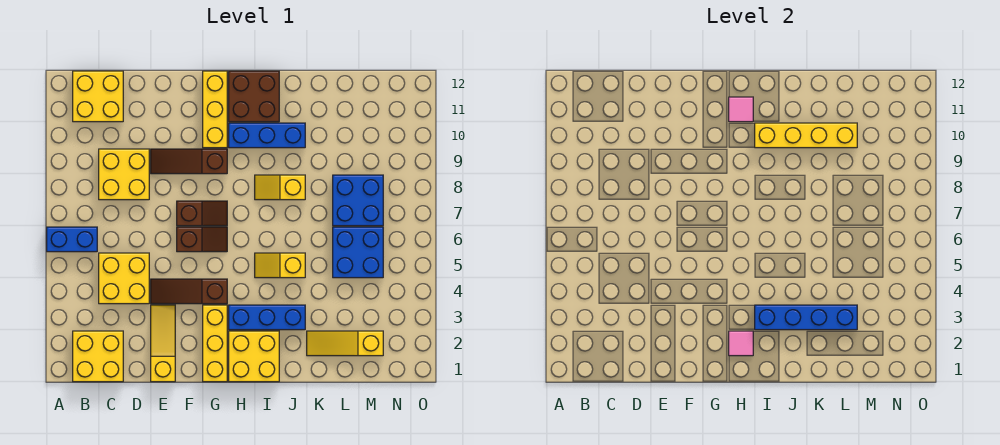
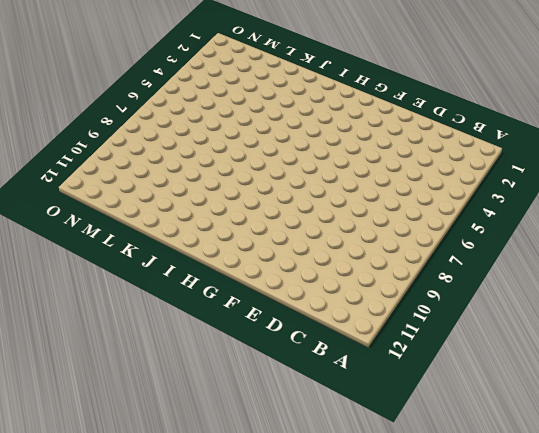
none -> blue brick A6:B6 level 1
none -> yellow brick B1:C2 level 1
none -> yellow brick B11:C12 level 1

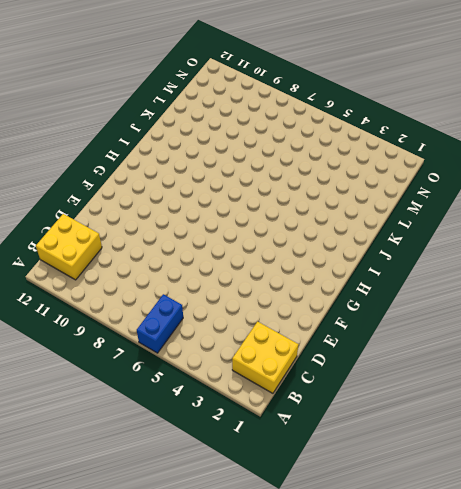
none -> yellow brick C4:D5 level 1
none -> yellow brick C8:D9 level 1
none -> yellow slope E1:E3 level 1 top 1

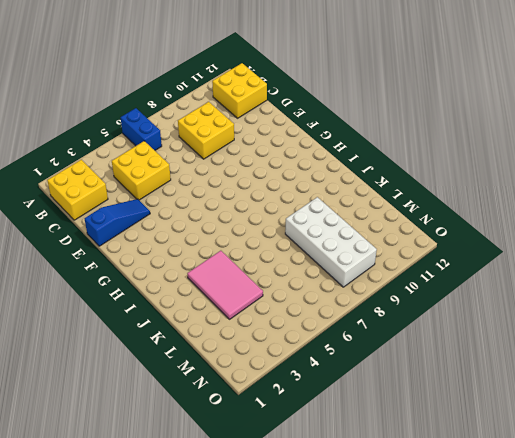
blue slope E1:E3 level 1 top 1 -> yellow slope E1:E3 level 1 top 1
pink tile J3:L4 level 1 -> blue brick H3:J3 level 1
white brick K8:N9 level 1 -> blue brick L7:M8 level 1
none -> brown slope E4:G4 level 1 top G
none -> brown slope E9:G9 level 1 top G
none -> brown slope F6:G6 level 1 top F

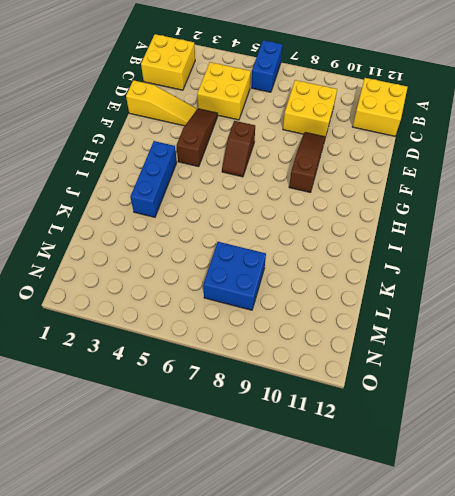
none -> brown slope F7:G7 level 1 top F
none -> yellow brick G1:G3 level 1
none -> yellow brick G10:G12 level 1

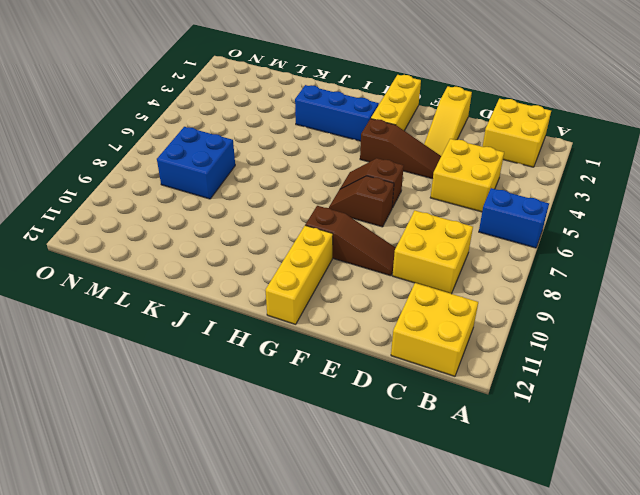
none -> yellow brick H1:I2 level 1
none -> blue brick H10:J10 level 1
none -> brown brick H11:I12 level 1

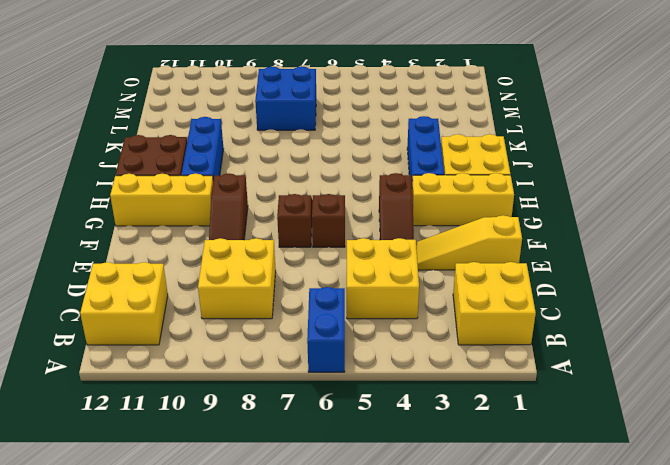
none -> yellow slope I5:J5 level 1 top J
none -> yellow slope I8:J8 level 1 top J
none -> yellow slope K2:M2 level 1 top M

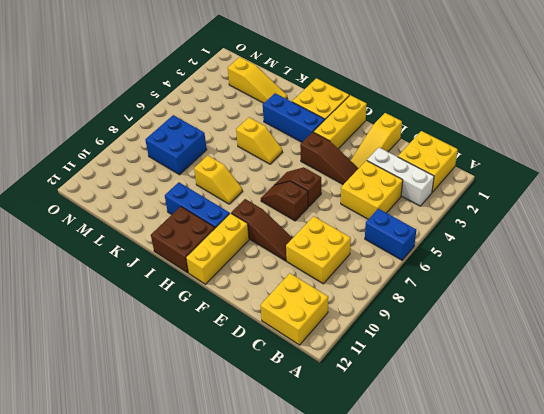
white brick B3:D3 level 1 -> none
none -> blue brick L5:M6 level 1
none -> pink tile H2 level 2
none -> pink tile H11 level 2

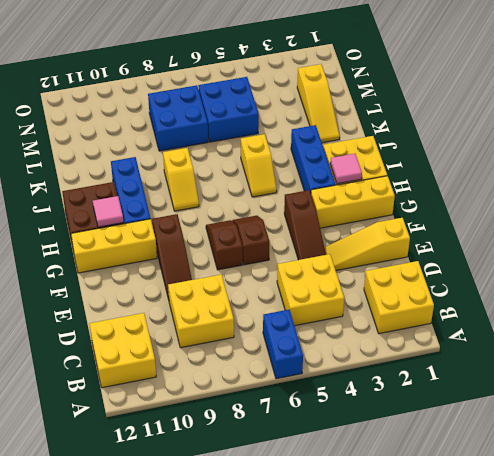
none -> blue brick I3:L3 level 2
none -> yellow brick I10:L10 level 2

